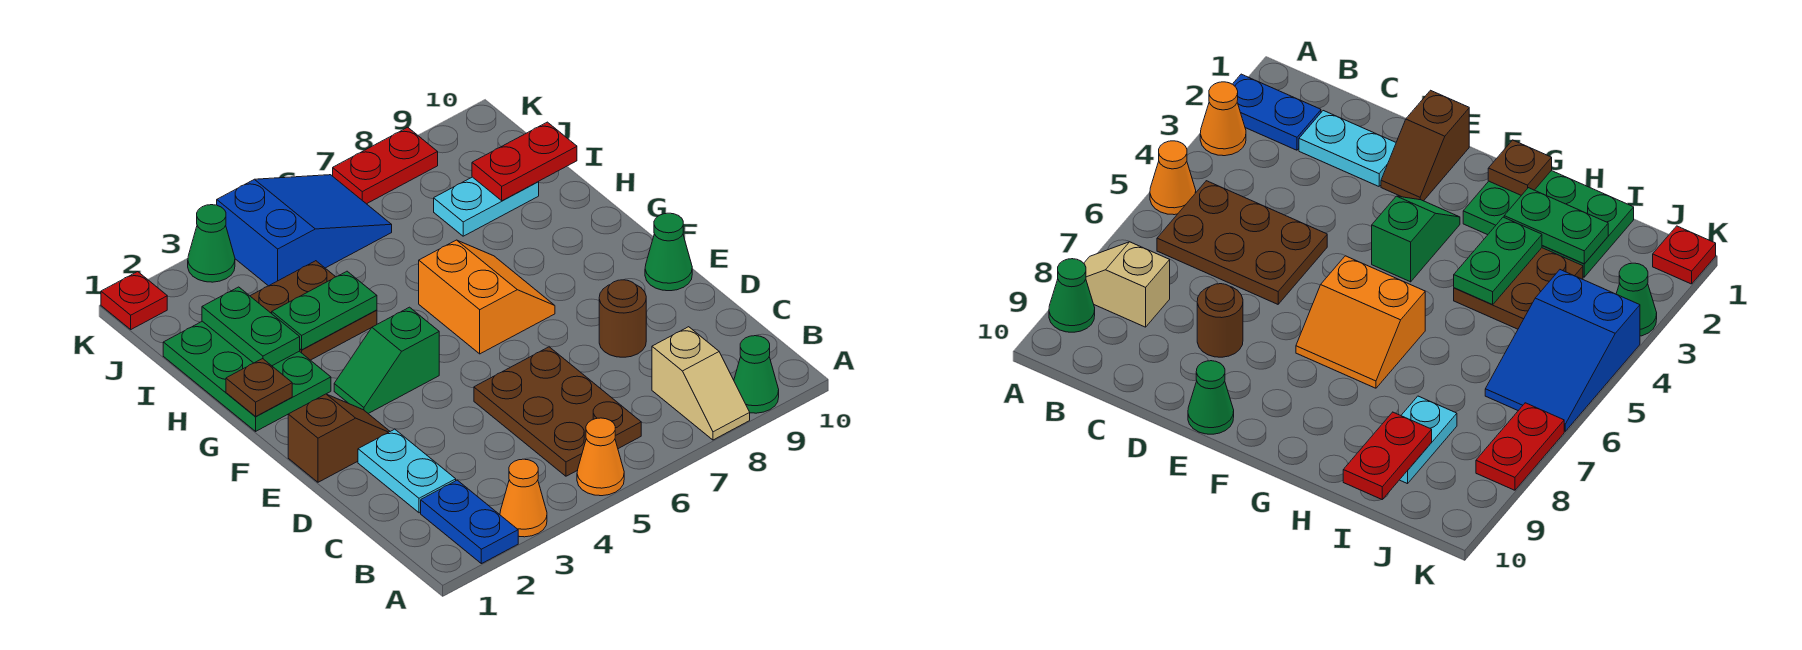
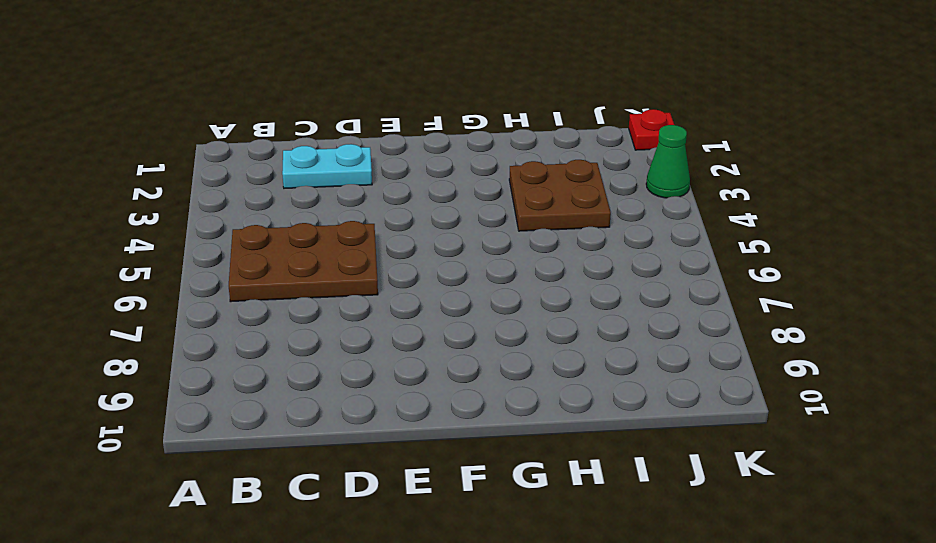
none -> blue plate A2:B2 level 1
none -> orange cone A3 level 1
none -> orange cone A5 level 1

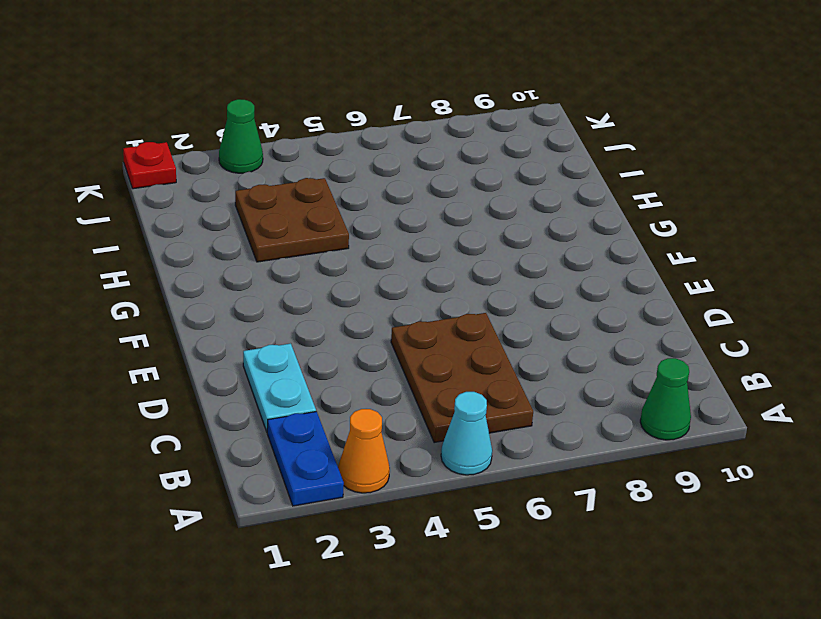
cyan cone A5 level 1 -> orange cone A5 level 1
none -> tan slope A8:B8 level 1 top B
none -> brown round brick D8 level 1
none -> brown slope E1:E2 level 1 top 1

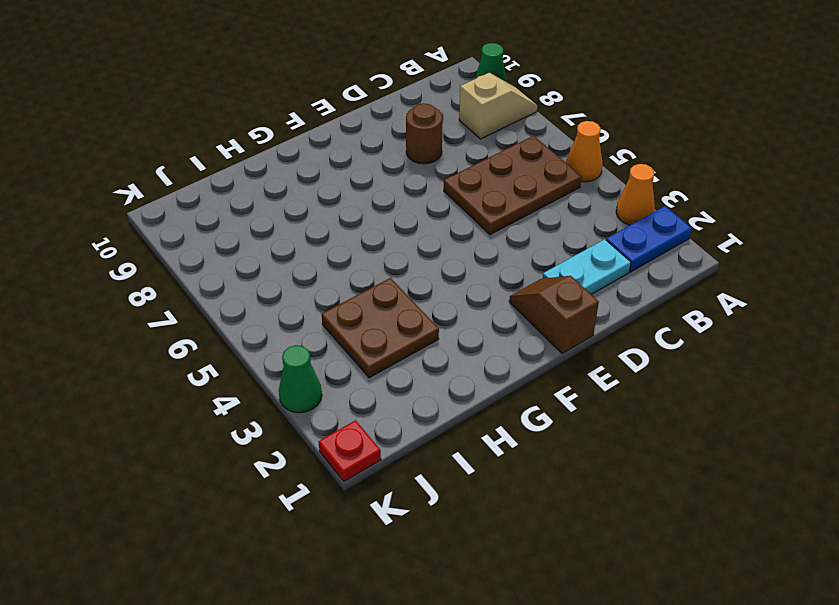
none -> green cone E10 level 1
none -> green slope F3:F4 level 1 top 4
none -> orange slope F6:G7 level 1 top 6

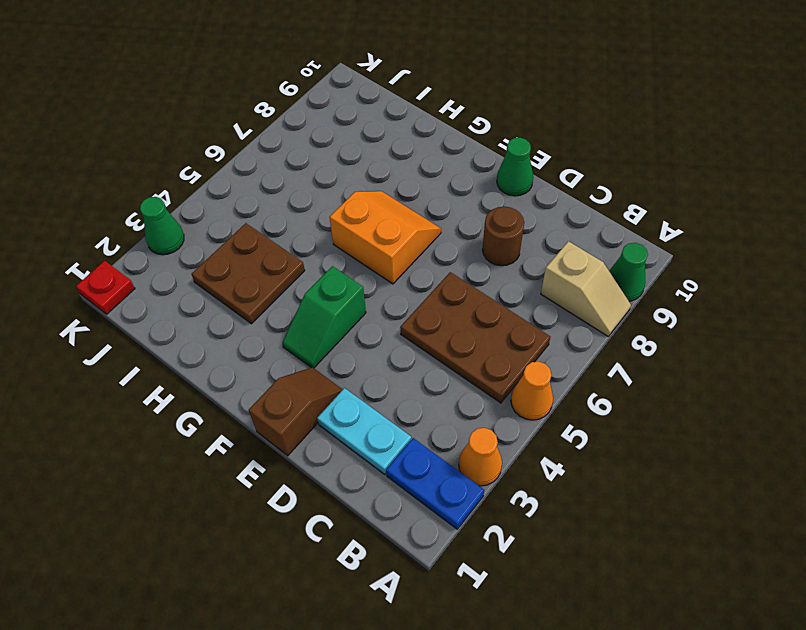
none -> green plate G1:I2 level 1
none -> cyan plate I8:I9 level 1
none -> blue slope J4:K6 level 1 top 4

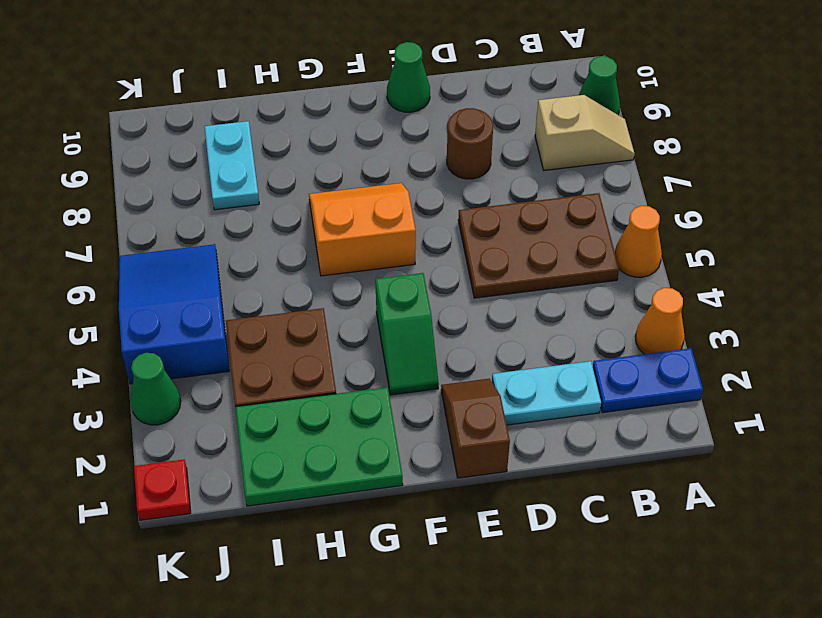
none -> red plate K7:K8 level 1
none -> brown plate G1 level 2
none -> green plate H2:I2 level 2

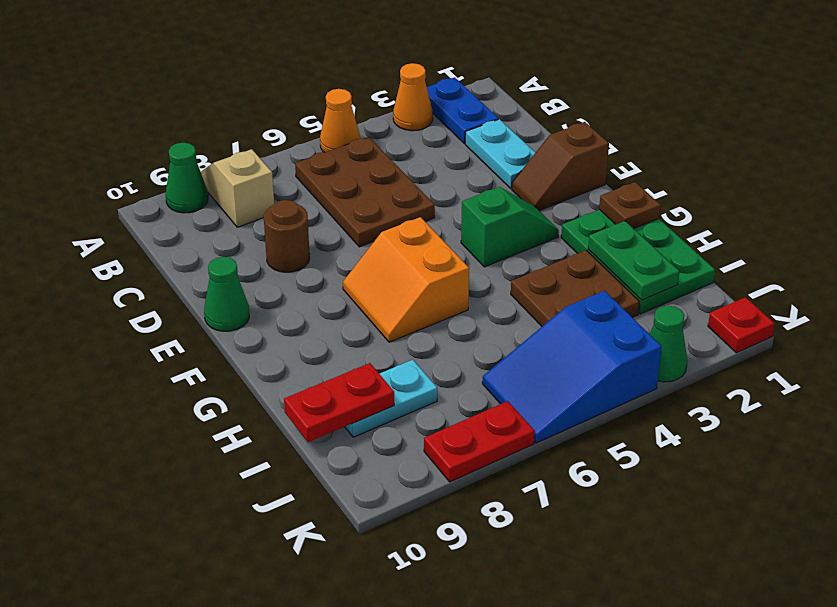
none -> green plate H3:H4 level 2

